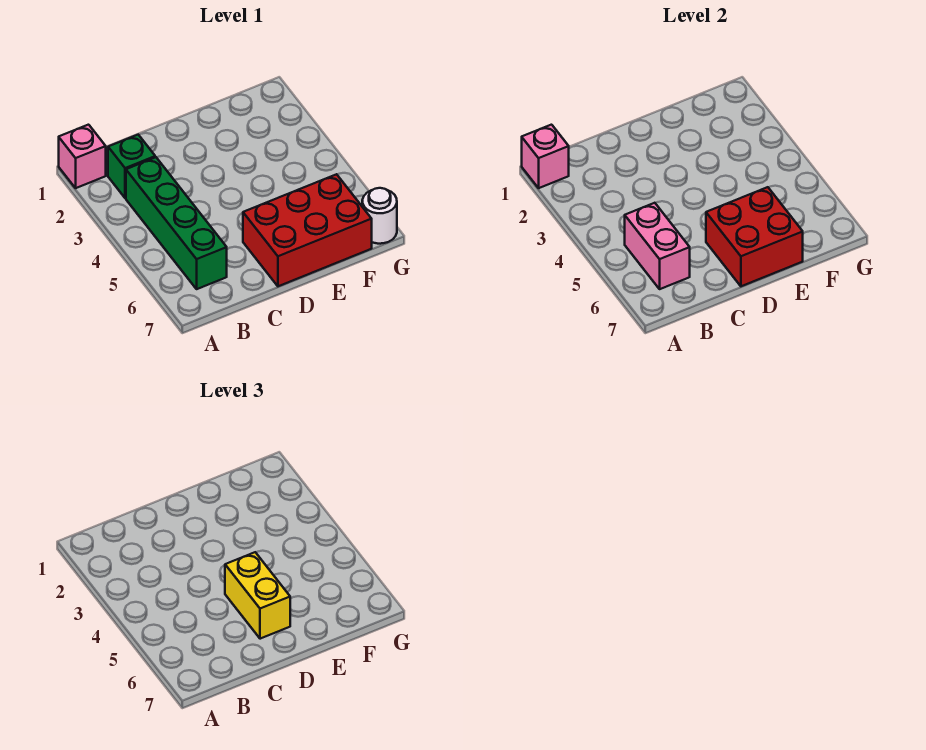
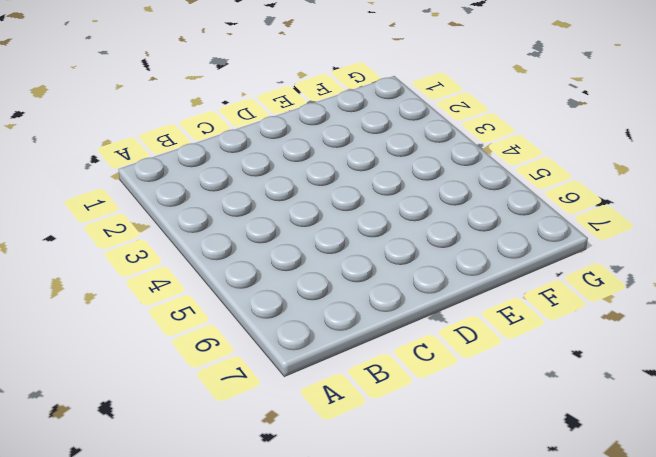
none -> pink brick A1 level 1
none -> green brick B2 level 1

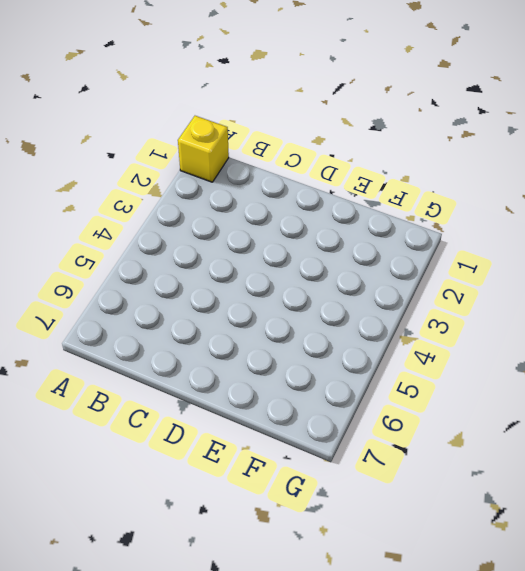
yellow brick A1 level 1 -> pink brick A1 level 1
none -> green brick B2 level 1
none -> green brick B3:B6 level 1

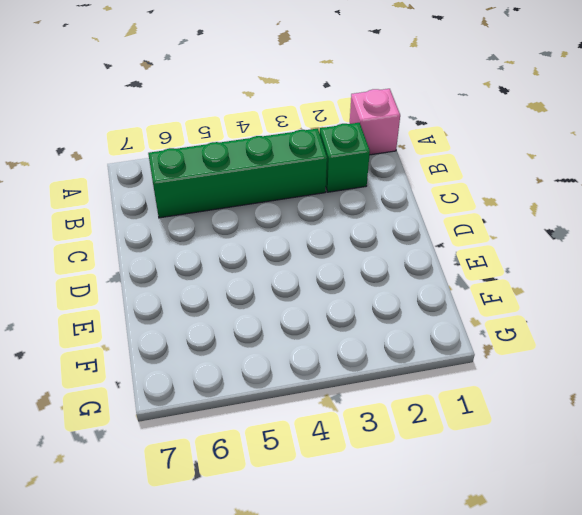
none -> red brick D6:F7 level 1
none -> white round brick G7 level 1

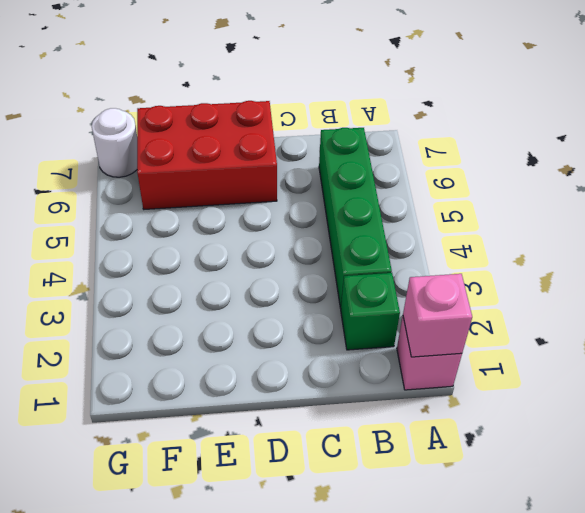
none -> pink brick B5:B6 level 2
none -> red brick D6:E7 level 2

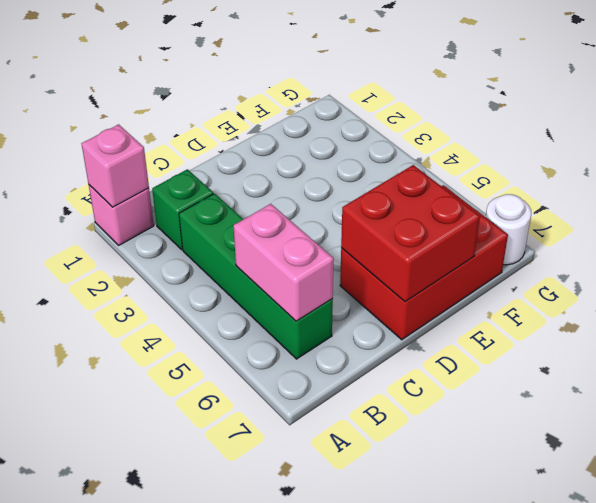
none -> yellow brick D5:D6 level 3

